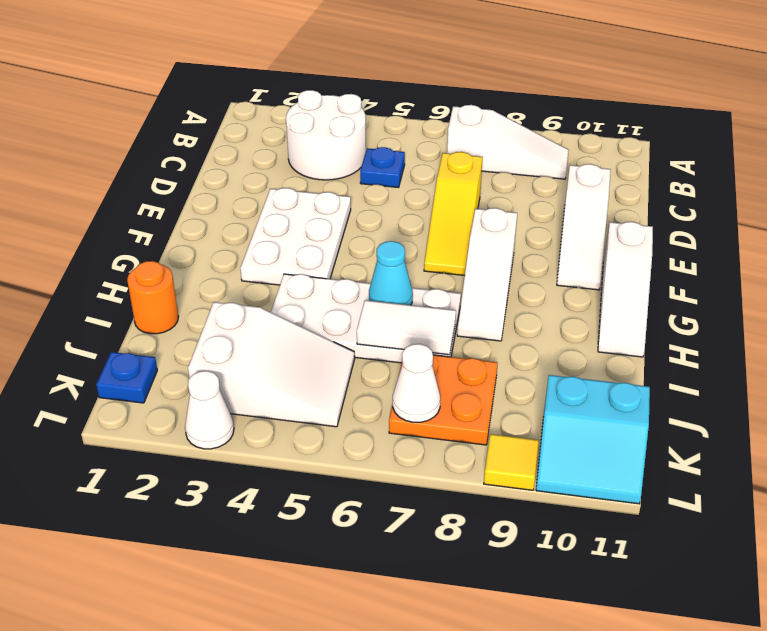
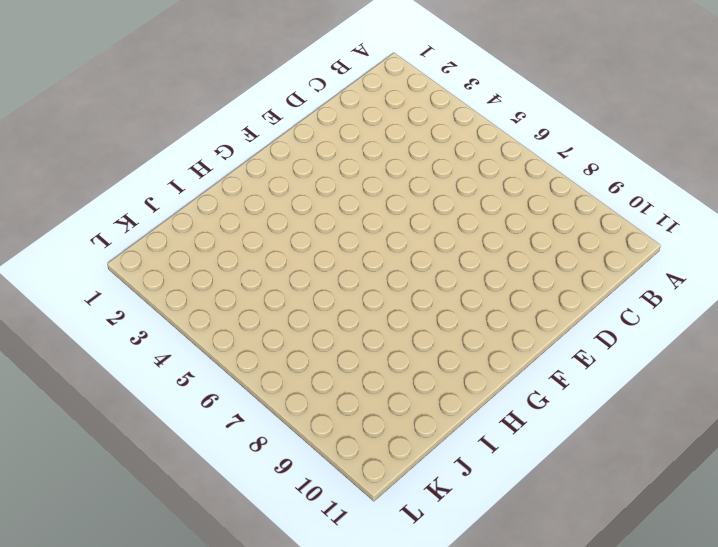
none -> white round brick B3:C4 level 1
none -> white slope B7:B9 level 1 top 7
none -> blue plate C5 level 1

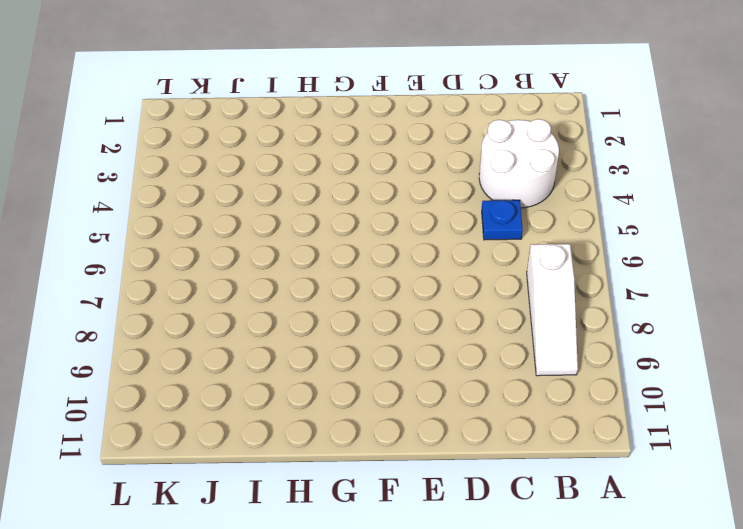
none -> yellow slope D7:F7 level 1 top D
none -> white slope D10:F10 level 1 top D
none -> white plate E3:G4 level 1

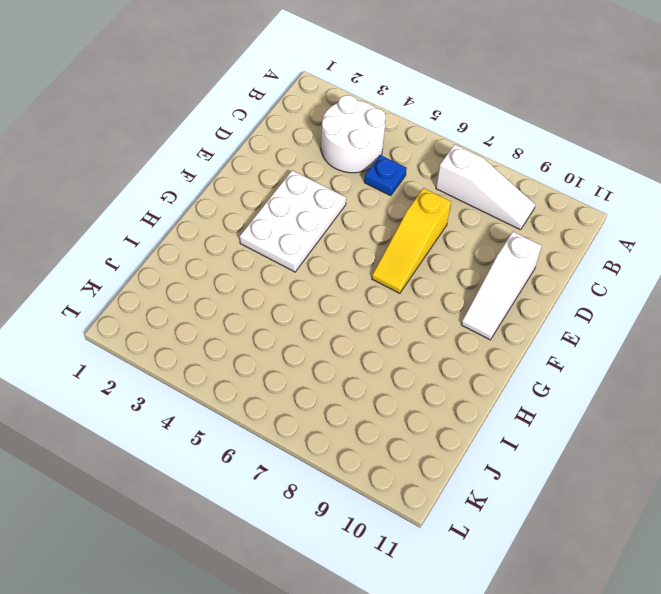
none -> white slope F8:H8 level 1 top F
none -> white slope F11:H11 level 1 top F
none -> white plate H4:I7 level 1

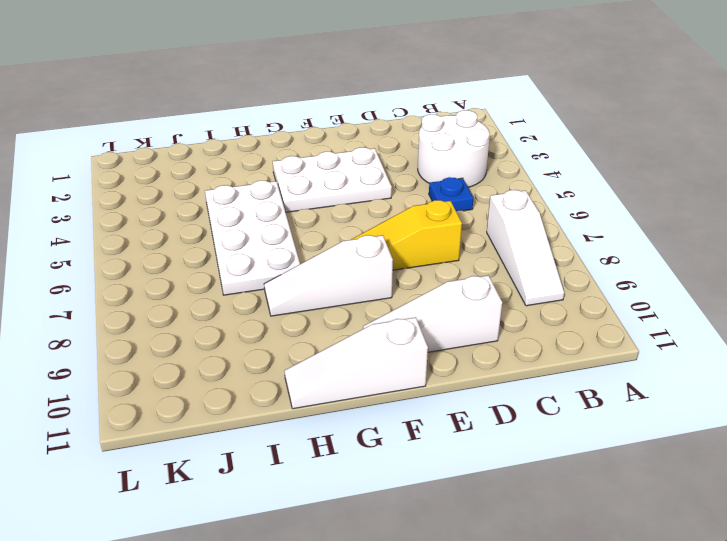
none -> orange round brick I1 level 1
none -> white slope J3:K5 level 1 top 3
none -> orange plate J7:K8 level 1

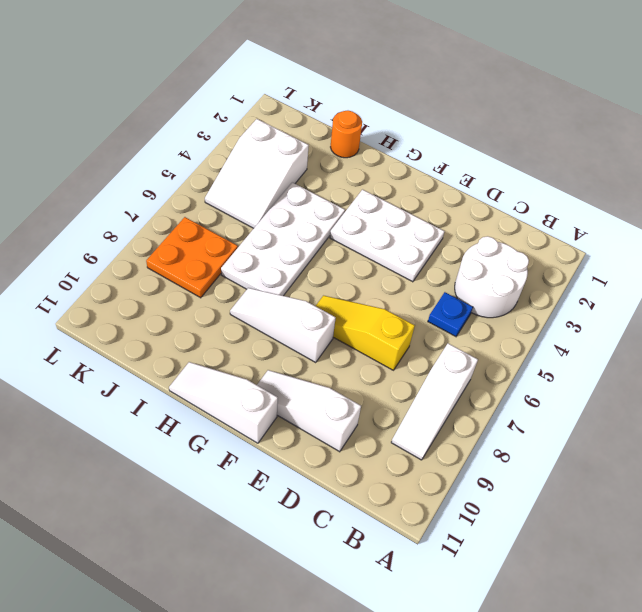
none -> blue plate K1 level 1
none -> cyan slope K10:L11 level 1 top K
none -> white cone L3 level 1

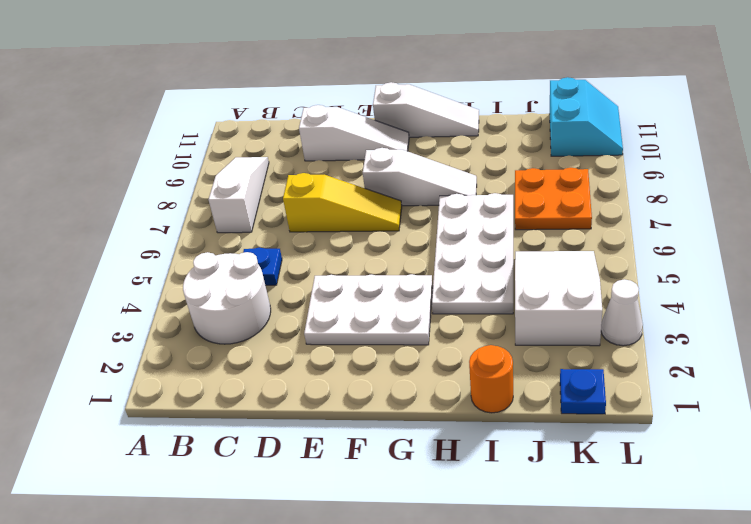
none -> yellow tile L9 level 1
none -> cyan cone H6 level 2
none -> white tile I6:I7 level 2

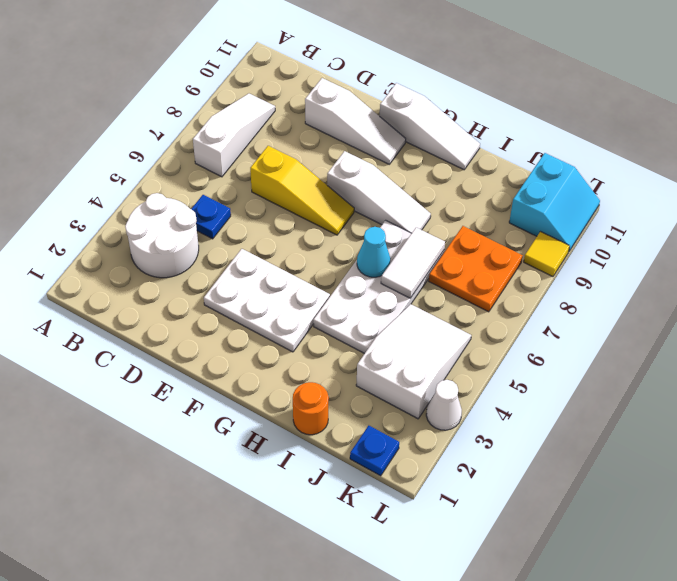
none -> white cone K7 level 2

